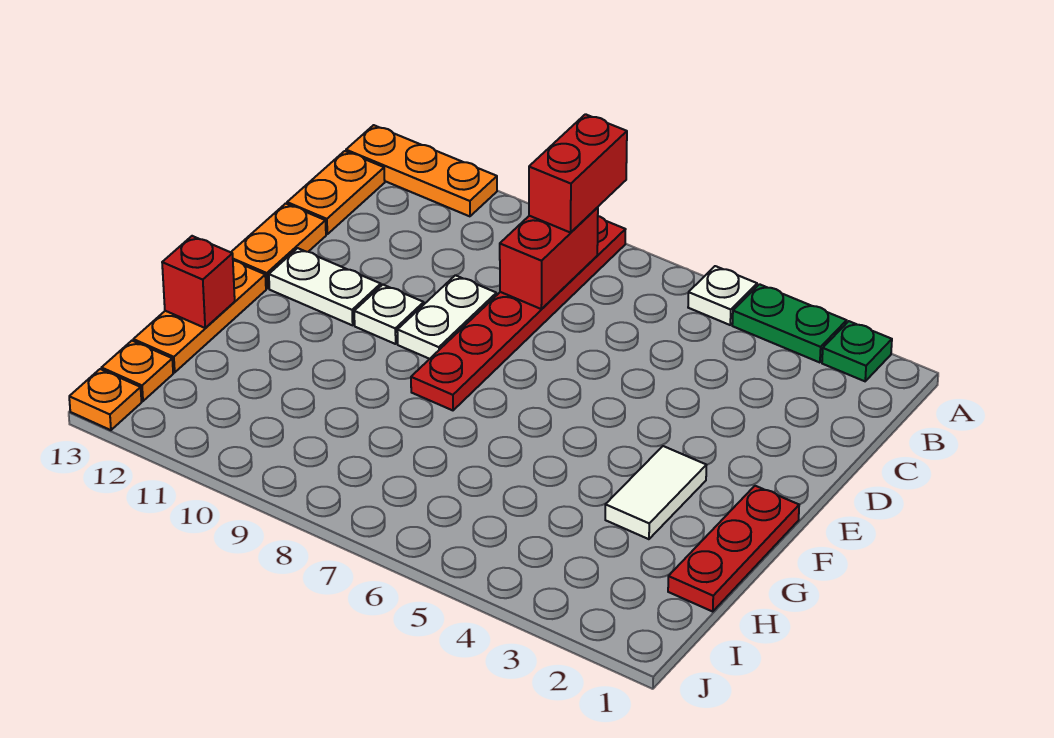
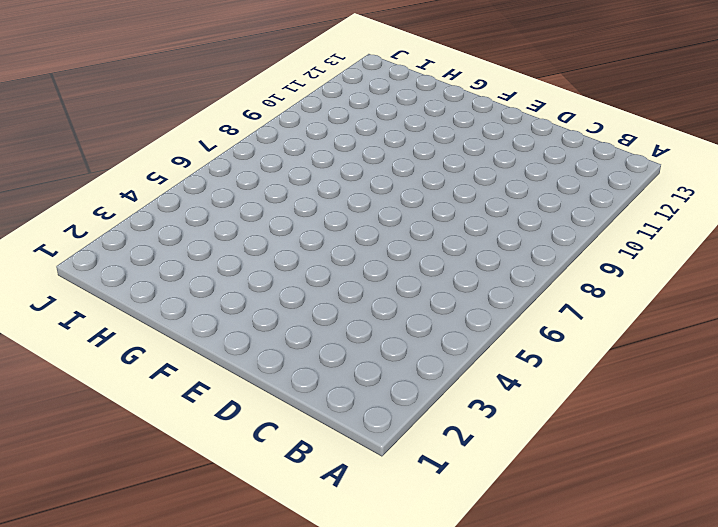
none -> green plate A2 level 1
none -> green plate A3:A4 level 1
none -> white plate A5 level 1

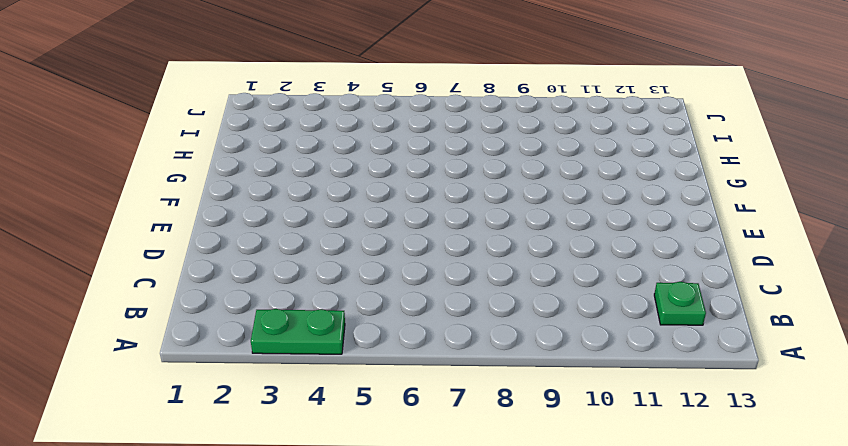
green plate B12 level 1 -> green plate A2 level 1
none -> white plate A5 level 1
none -> red plate A8:F8 level 1
none -> orange plate A11:A13 level 1

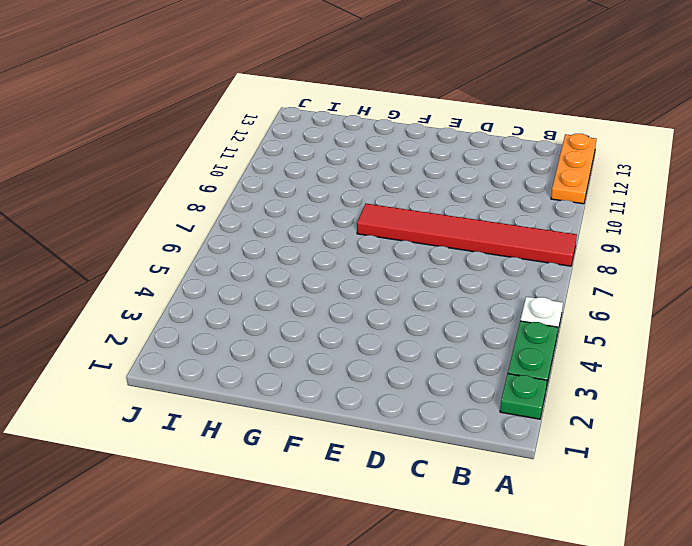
red tile A8:F8 level 1 -> red plate A8:F8 level 1
none -> orange plate B13:C13 level 1
none -> white plate D9:E9 level 1
none -> orange plate D13:E13 level 1

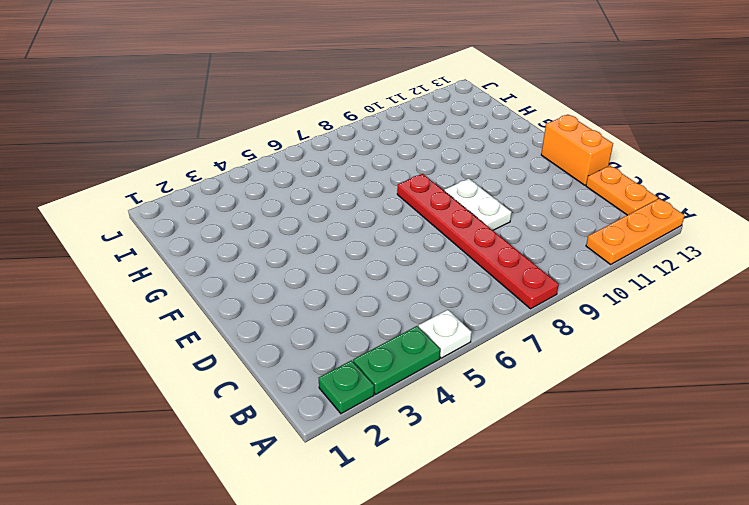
orange brick D13:E13 level 1 -> orange plate D13:E13 level 1
none -> white plate E10 level 1
none -> white plate E11:E12 level 1
none -> red plate F1:H1 level 1

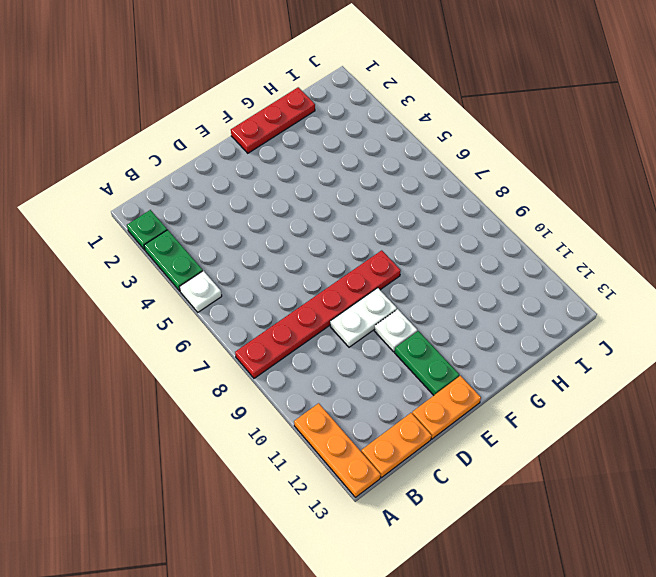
green plate E11:E12 level 1 -> white plate E11:E12 level 1
none -> white tile F3:G3 level 1
none -> orange plate F13:H13 level 1
none -> orange plate I13 level 1

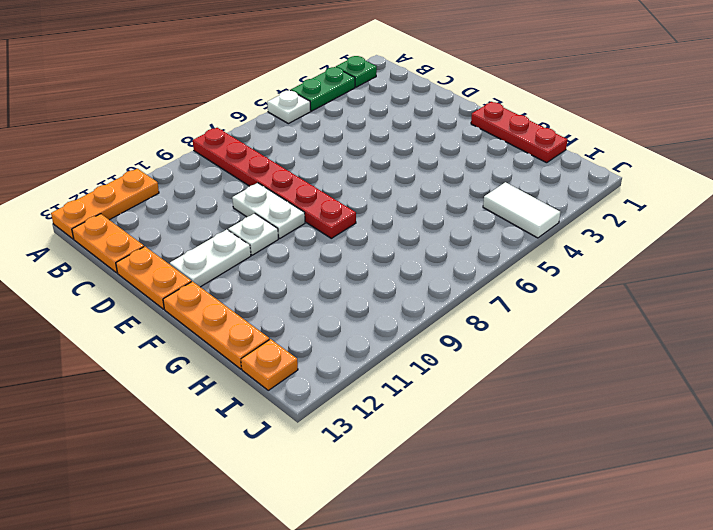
white tile I4:J4 level 1 -> white tile F3:G3 level 1
none -> orange plate J13 level 1
none -> red brick B8:C8 level 2
none -> red brick G13 level 2

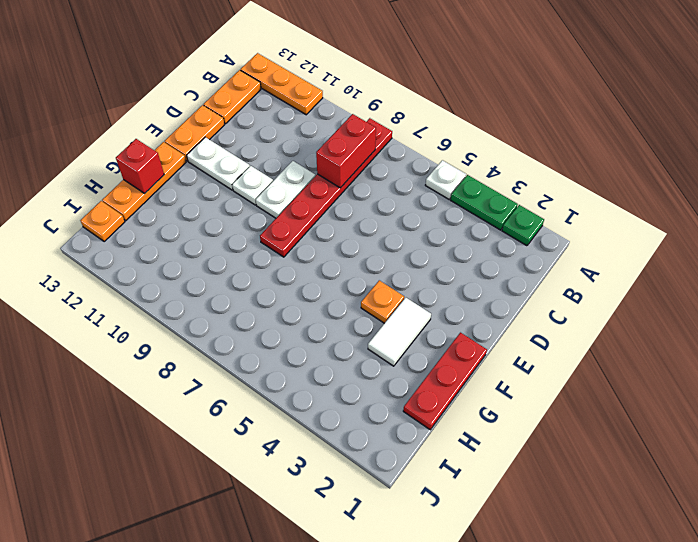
orange plate F4 level 1 -> orange plate J13 level 1
none -> red brick A8:B8 level 3

